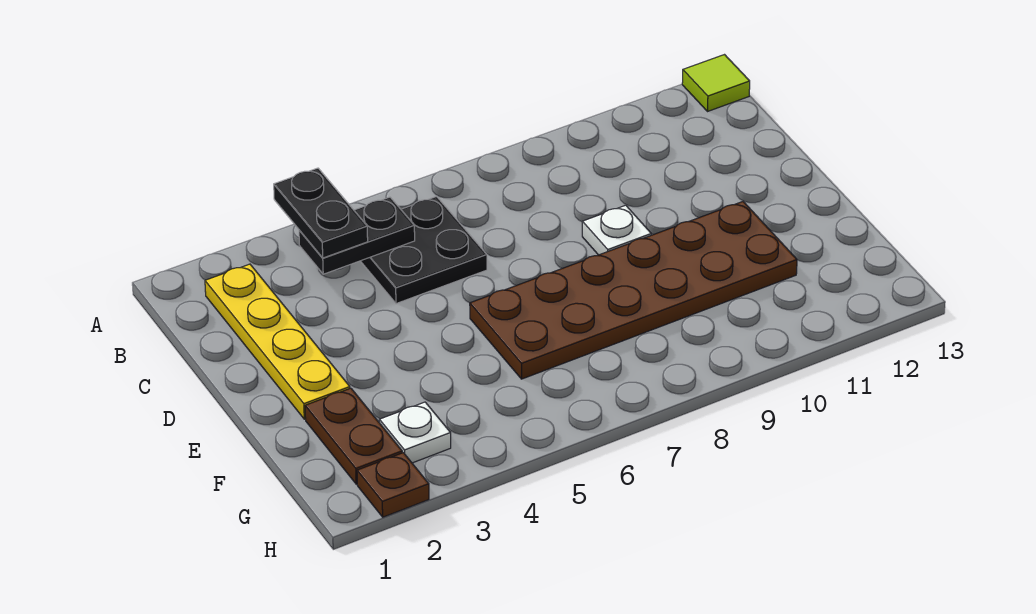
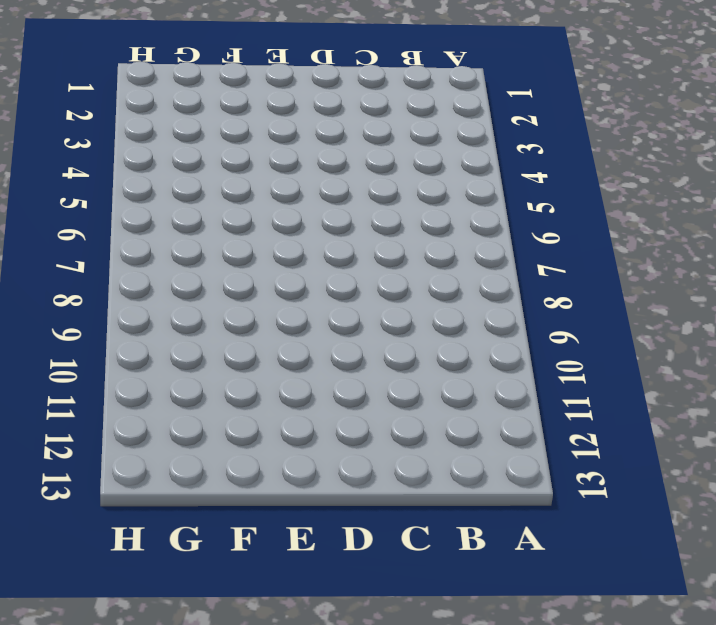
none -> lime tile A13 level 1
none -> yellow plate B2:E2 level 1

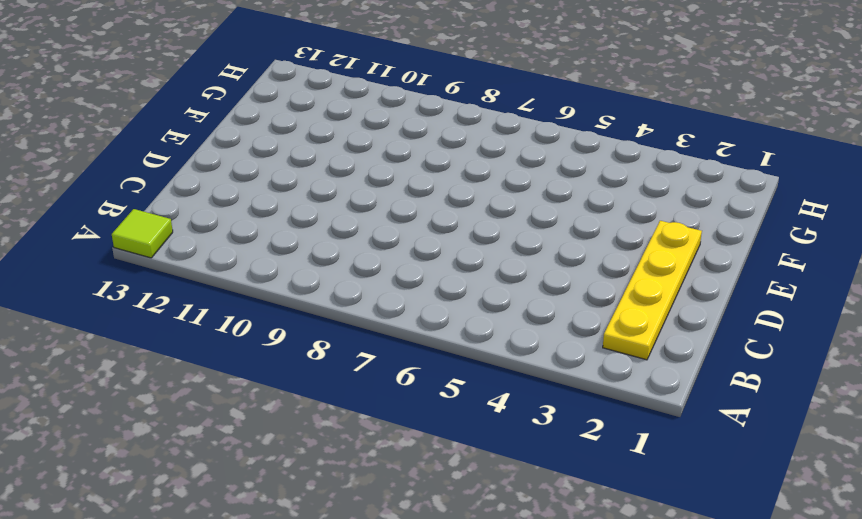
none -> black plate B5:C6 level 1
none -> white plate D9 level 1

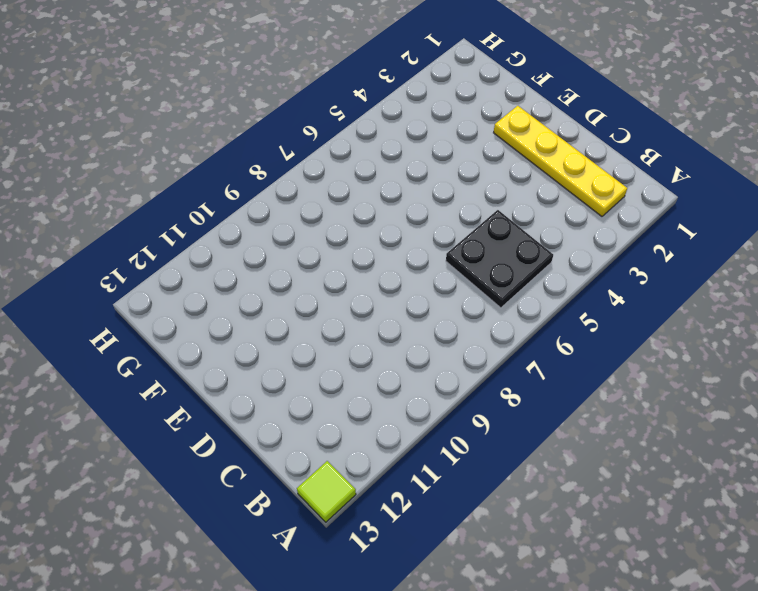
none -> white plate D9 level 1
none -> brown plate E6:F11 level 1

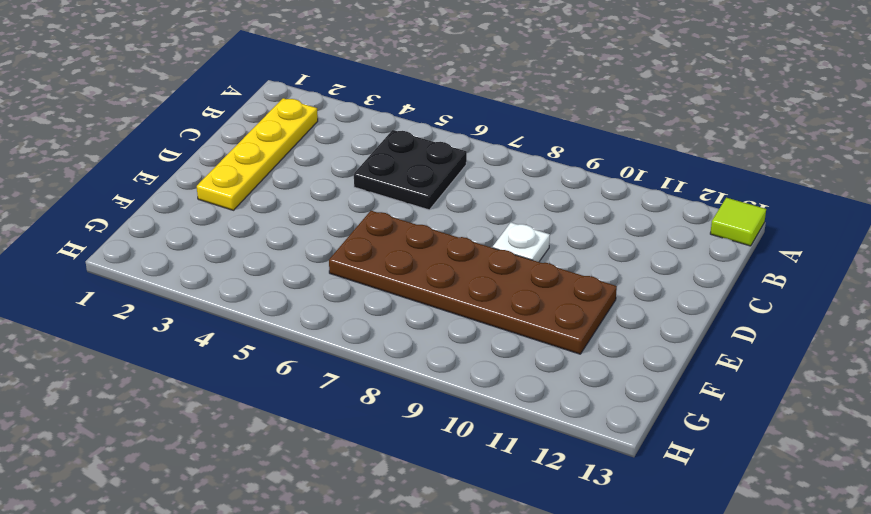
none -> brown plate F2:G2 level 1
none -> white plate G3 level 1

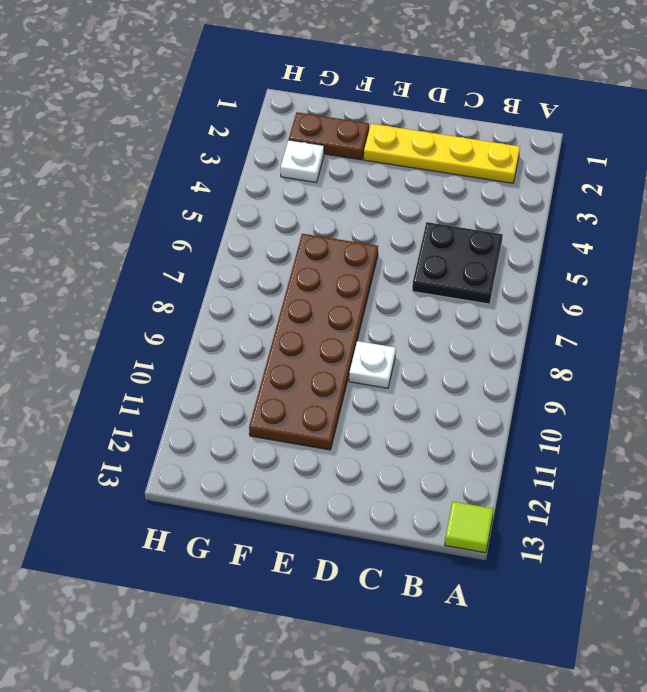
none -> brown plate H2 level 1
none -> black plate B4:B5 level 2

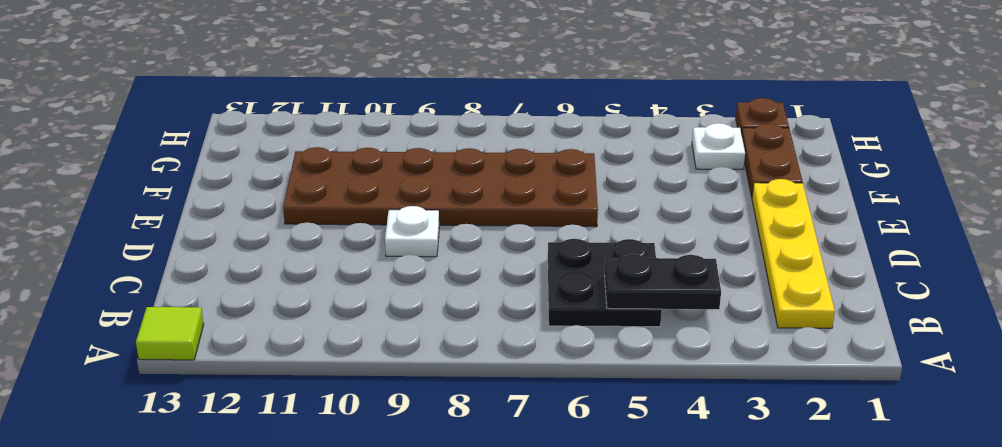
none -> black plate A4:B4 level 3

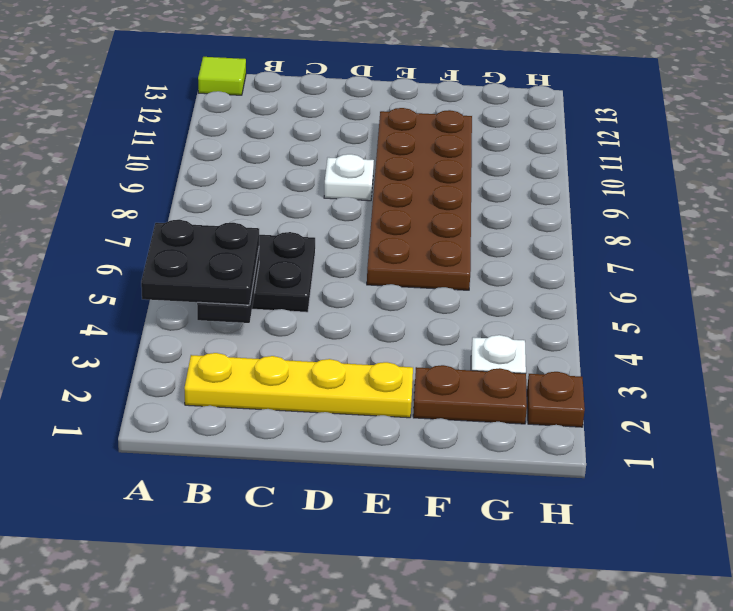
black plate A4:B5 level 3 -> black plate A4:B4 level 3

